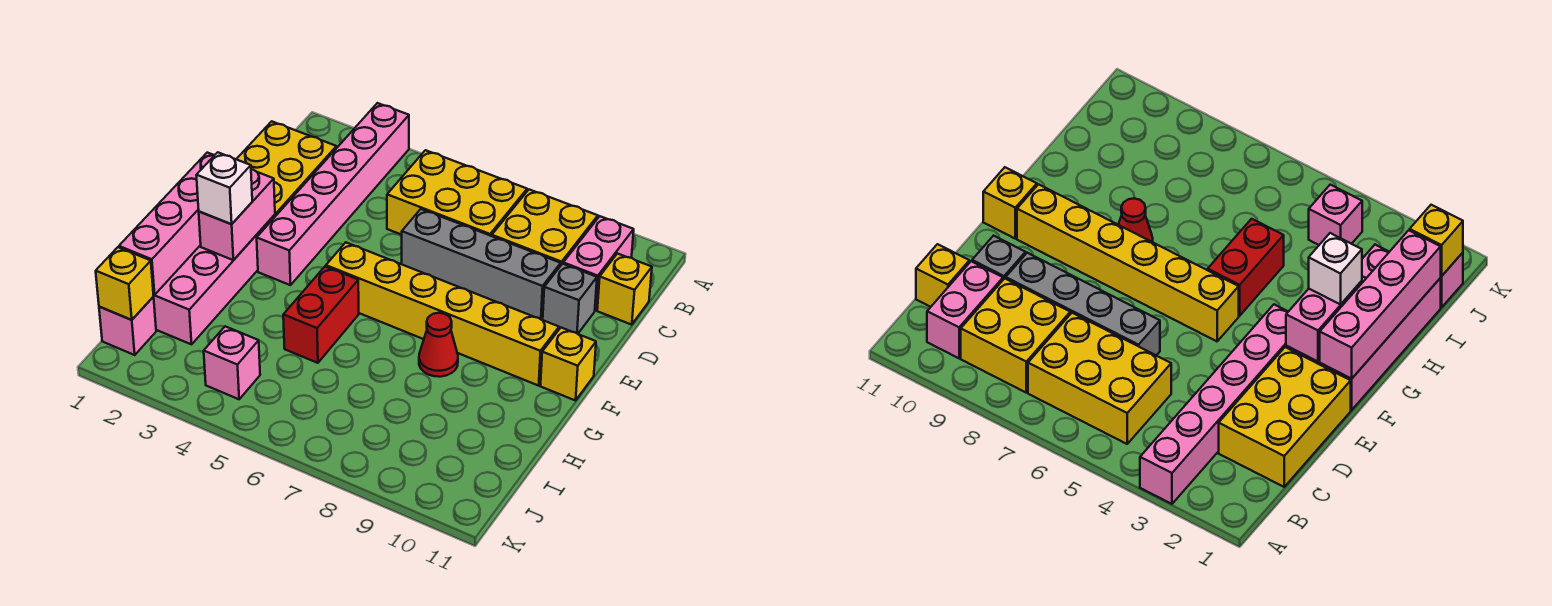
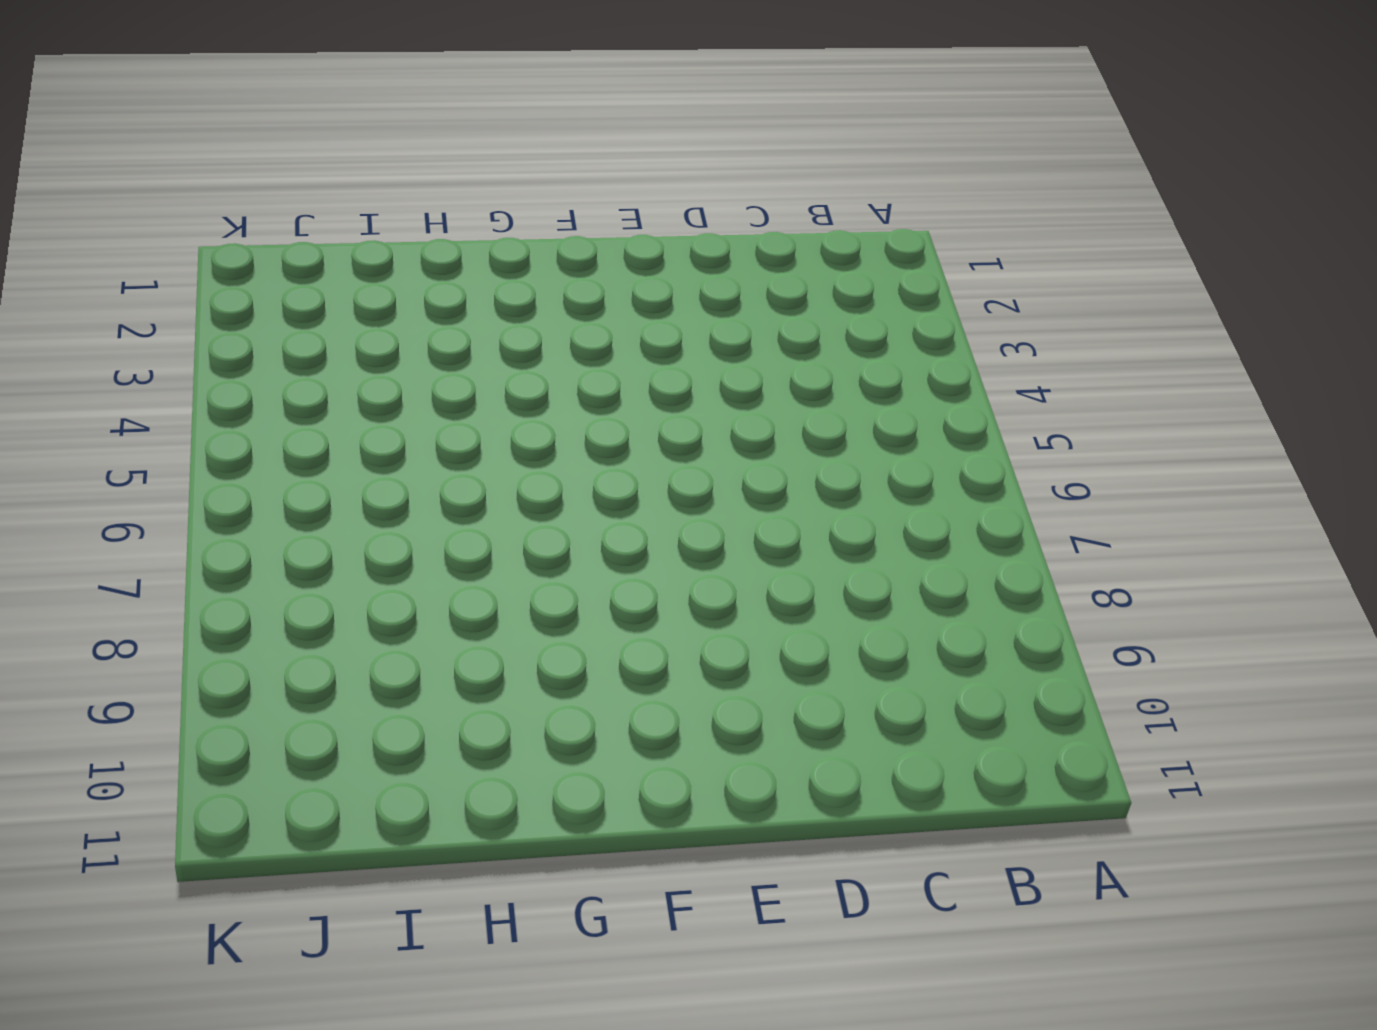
none -> pink brick A3:F3 level 1
none -> yellow brick B5:C7 level 1
none -> yellow brick B8:C9 level 1

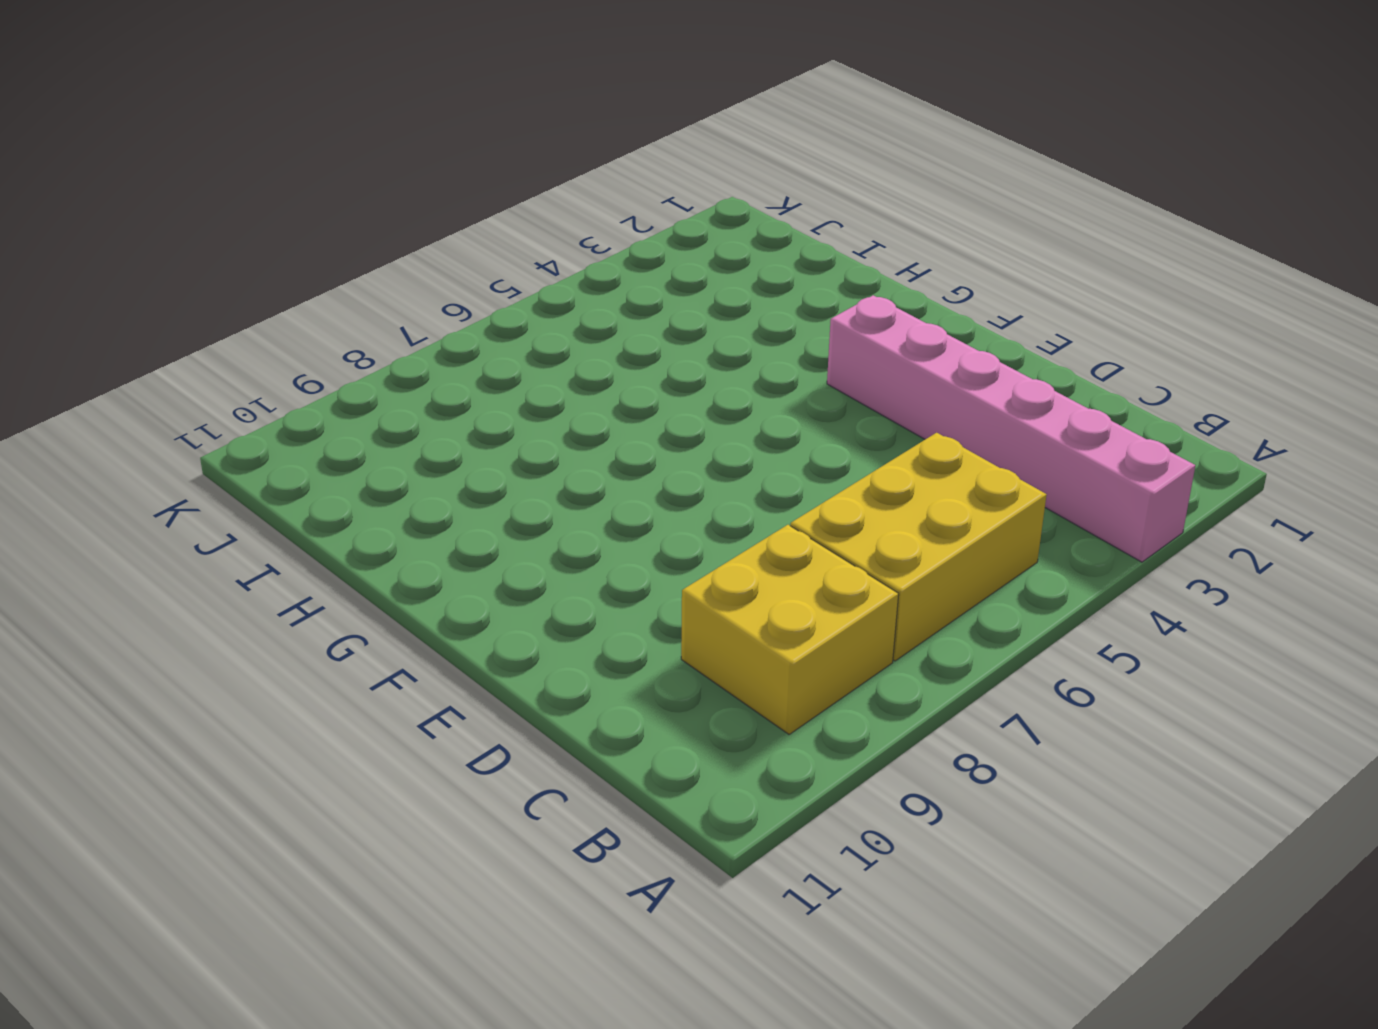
none -> pink brick B10:C10 level 1
none -> yellow brick C1:E2 level 1
none -> yellow brick C11 level 1

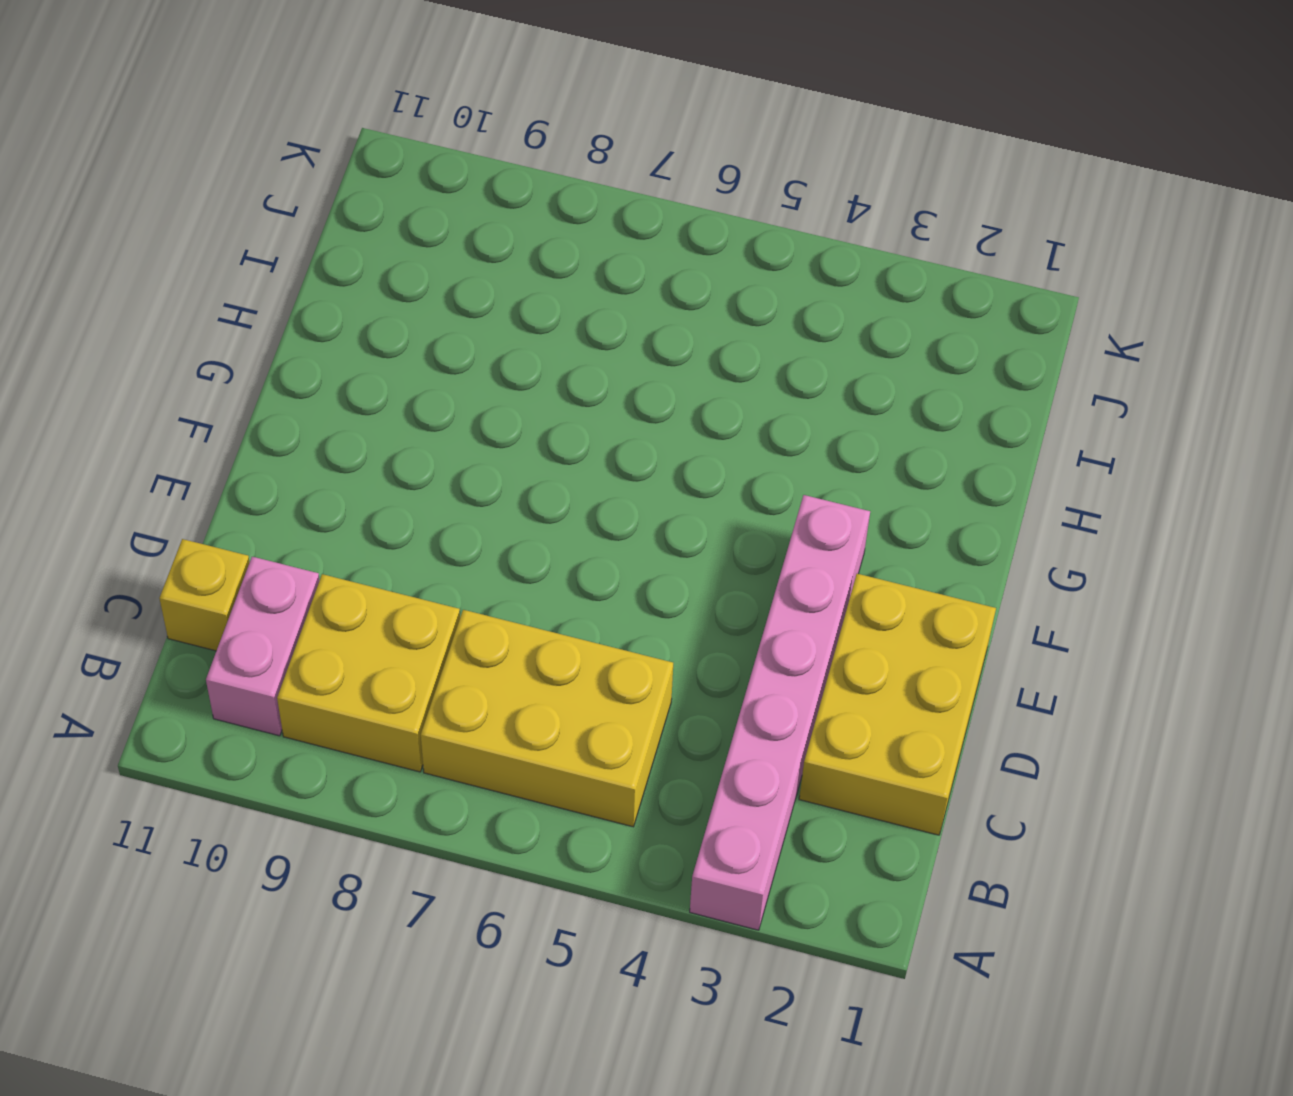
none -> grey brick D6:D9 level 1
none -> grey brick D10 level 1
none -> pink brick F1:I2 level 1

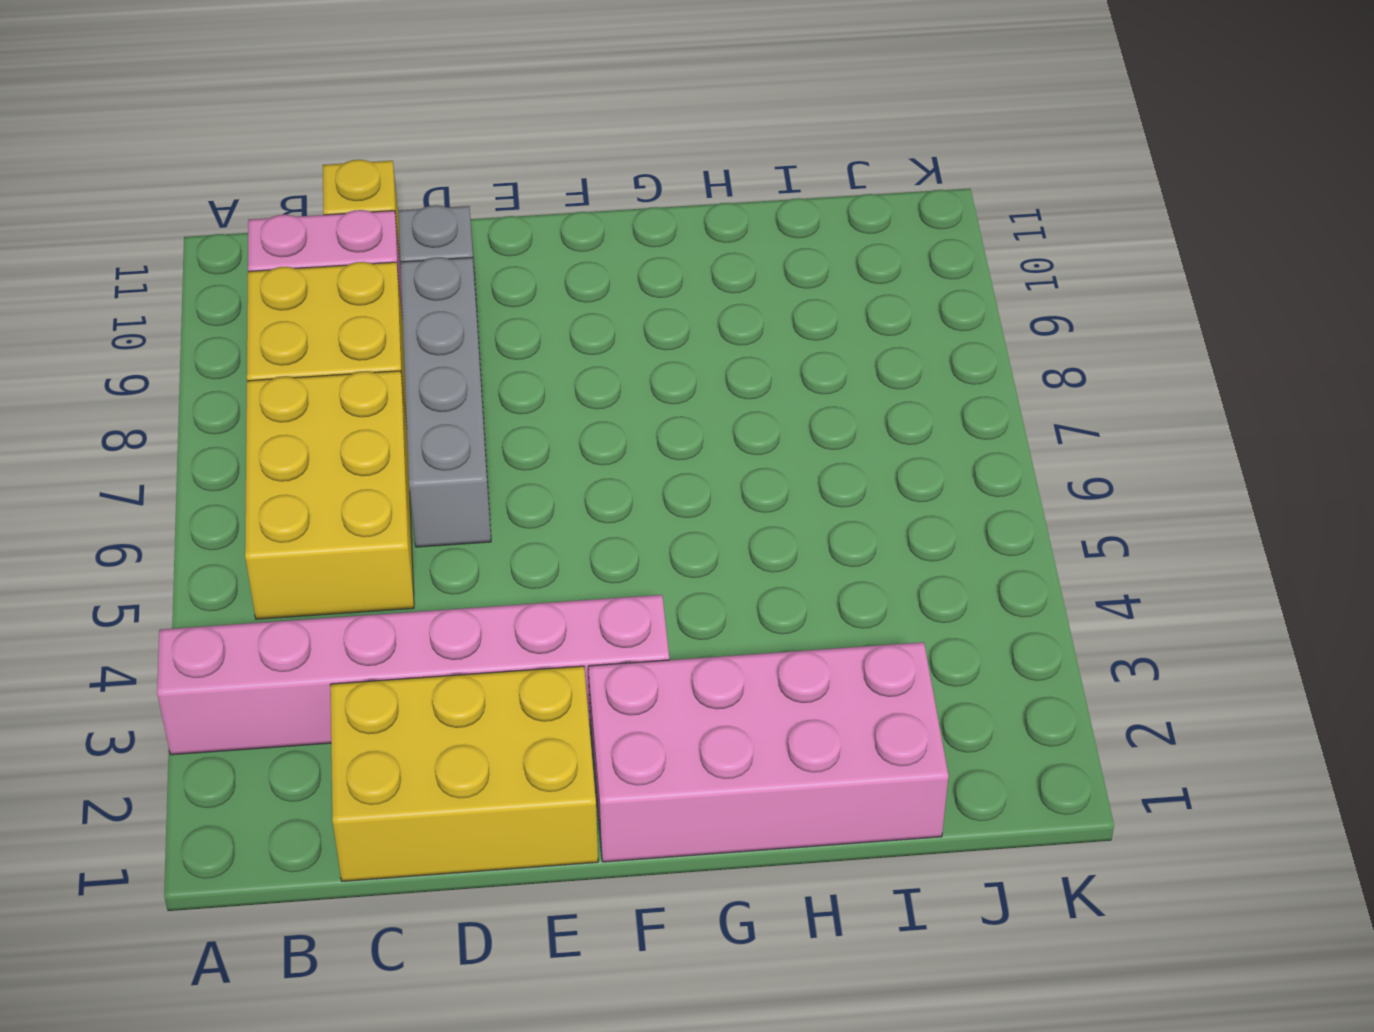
none -> yellow brick F5:F10 level 1
none -> yellow brick F11 level 1
none -> red brick G5:H5 level 1

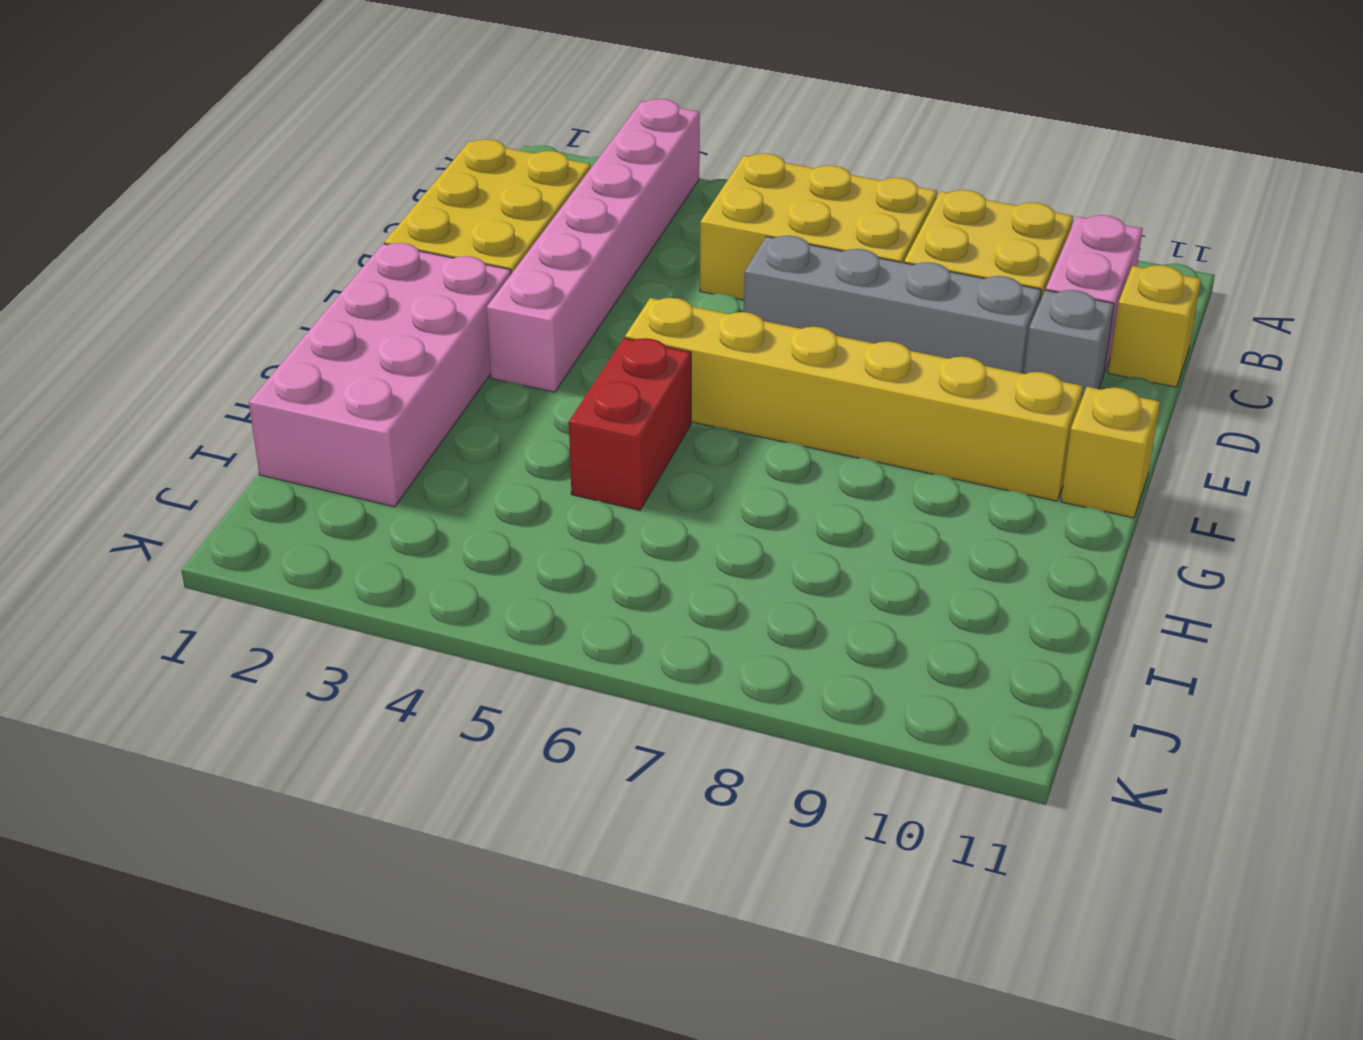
none -> red cone G8 level 1
none -> pink brick J1 level 1
none -> pink brick J4 level 1

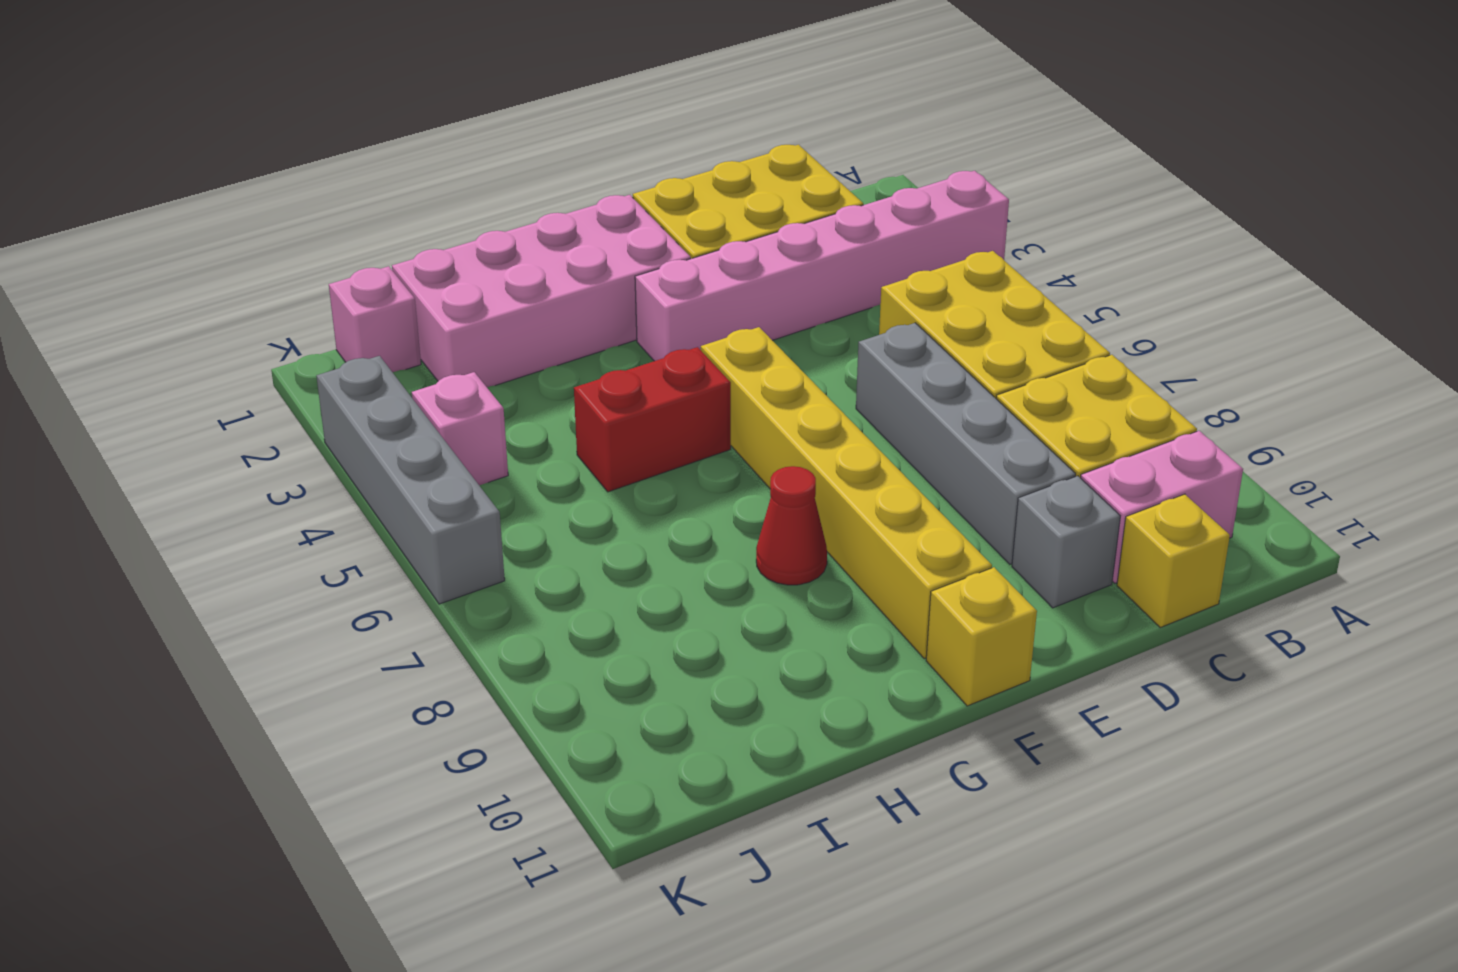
grey brick K3:K6 level 1 -> none
none -> pink brick F1:I1 level 2
none -> pink brick F2:G2 level 2
none -> yellow brick J1 level 2

